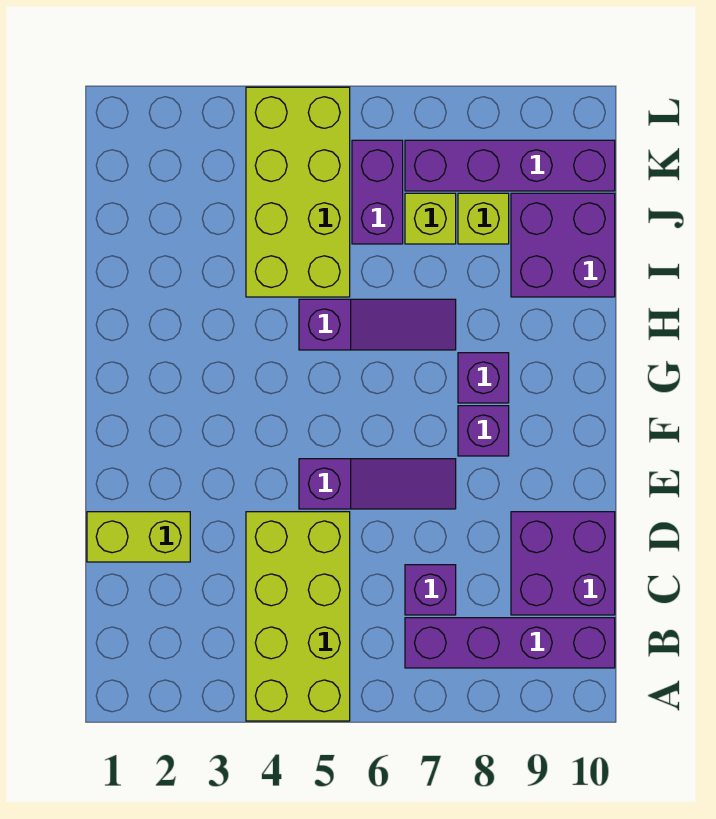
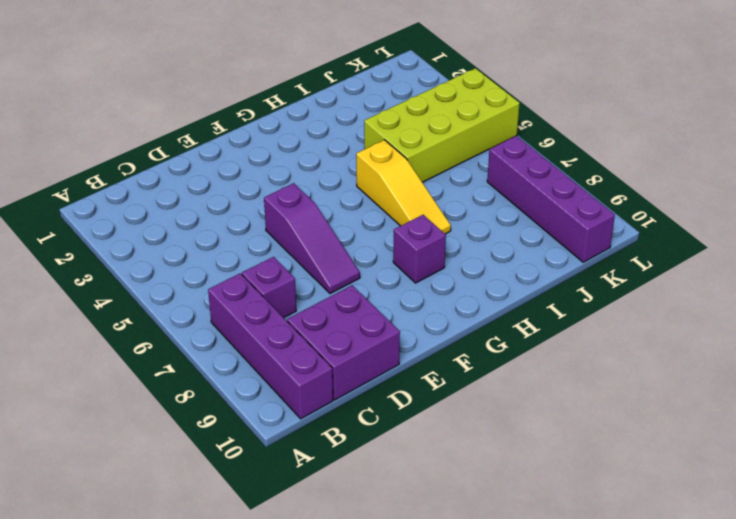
yellow slope H5:H7 level 1 top 5 -> purple slope H5:H7 level 1 top 5
none -> lime brick A4:D5 level 1
none -> lime brick D1:D2 level 1
none -> purple brick F8 level 1

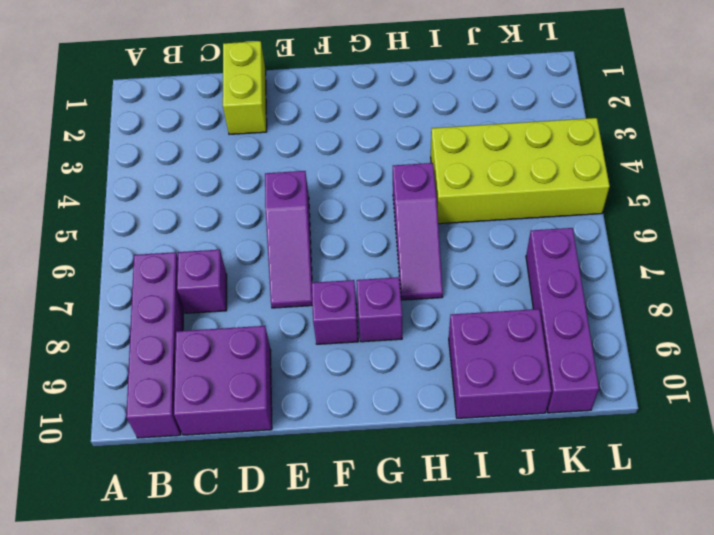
none -> lime brick A4:D5 level 1
none -> purple brick J6:K6 level 1
none -> lime brick J7 level 1

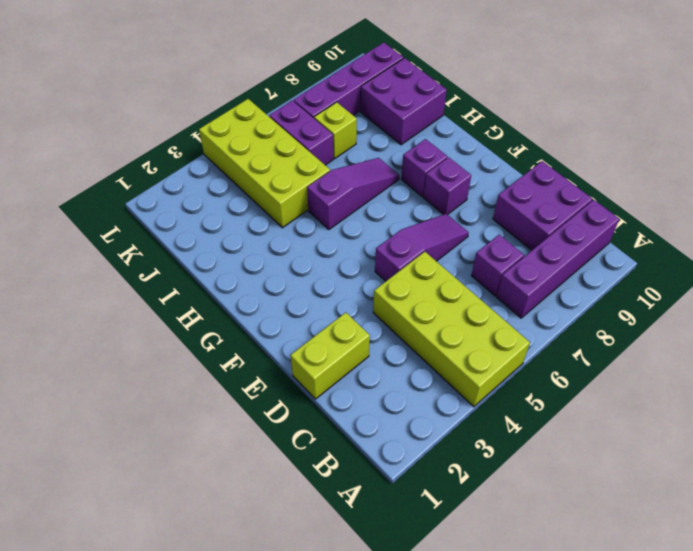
none -> lime brick J8 level 1

